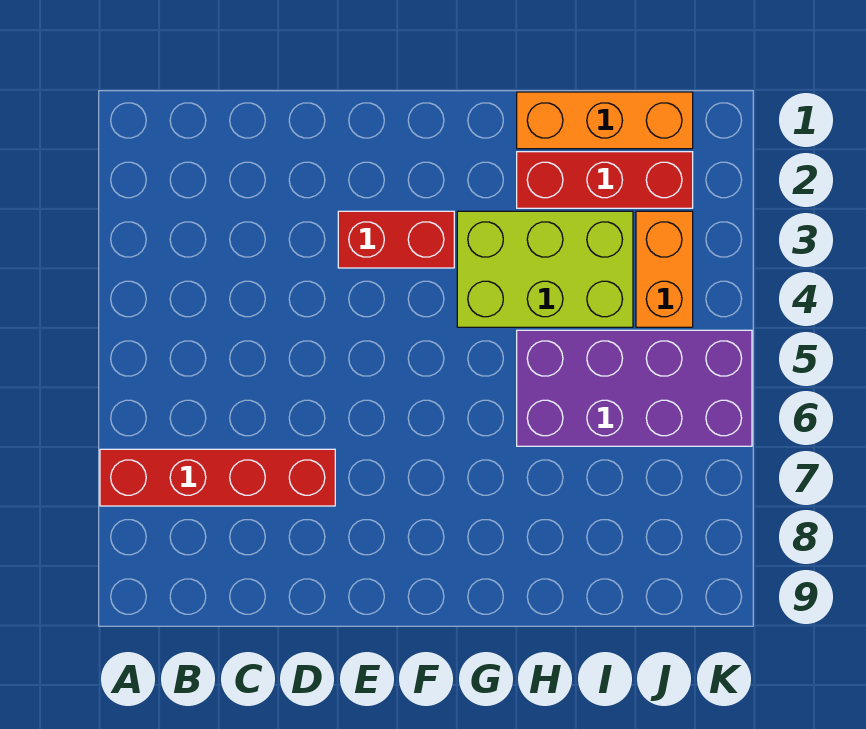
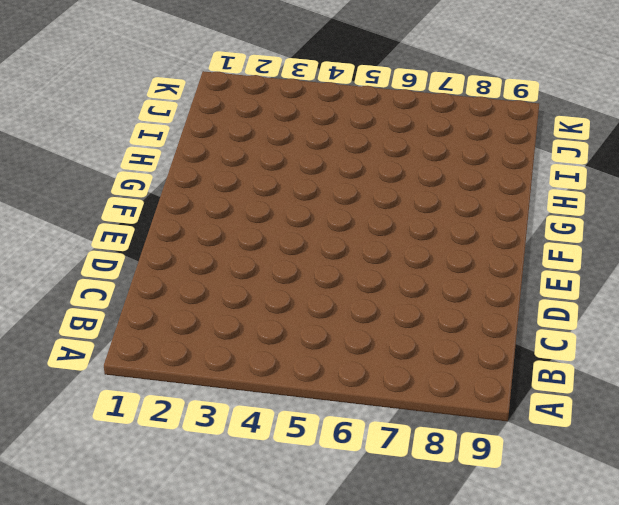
none -> red brick A7:D7 level 1
none -> red brick E3:F3 level 1

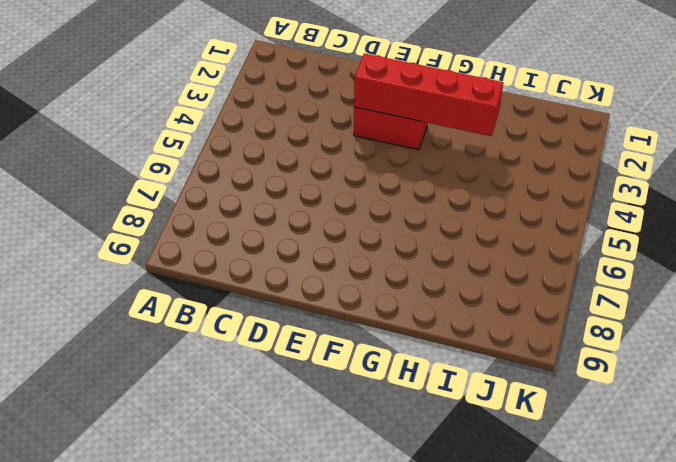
red brick E3:H3 level 2 -> red brick A7:D7 level 1
none -> lime brick G3:I4 level 1
none -> orange brick H1:J1 level 1

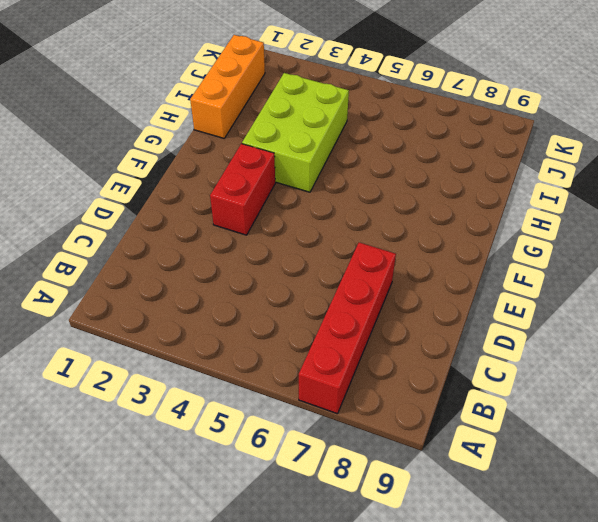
none -> red brick H2:J2 level 1
none -> purple brick H5:K6 level 1

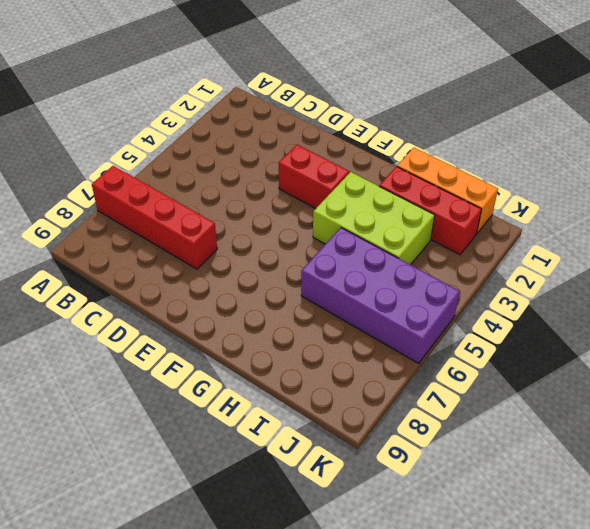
none -> orange brick J3:J4 level 1

